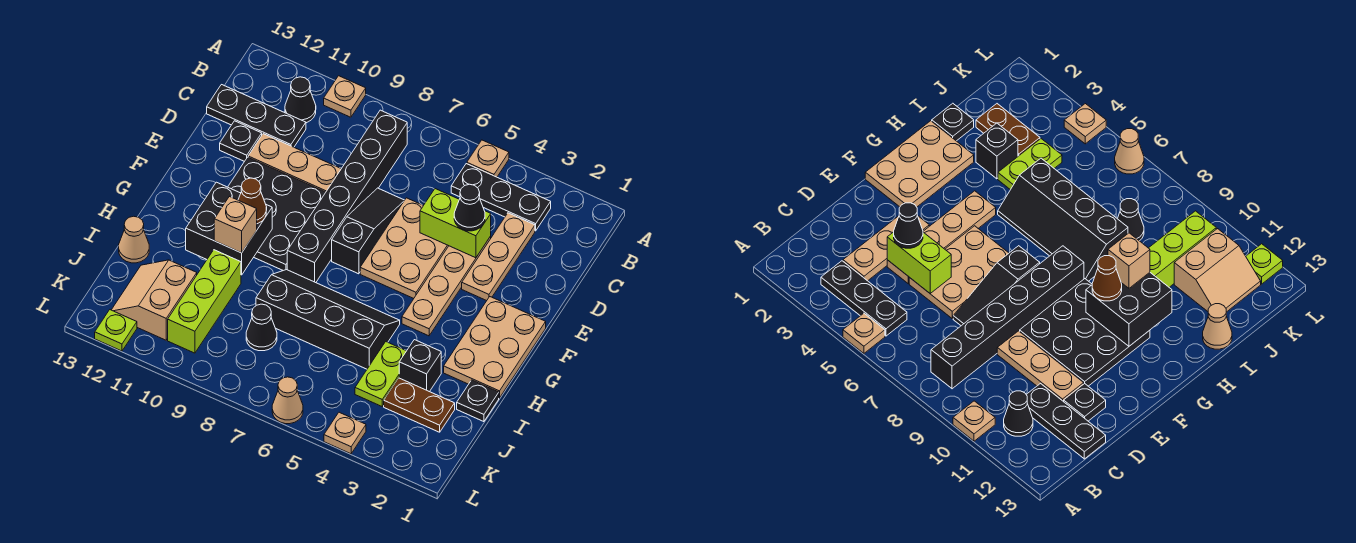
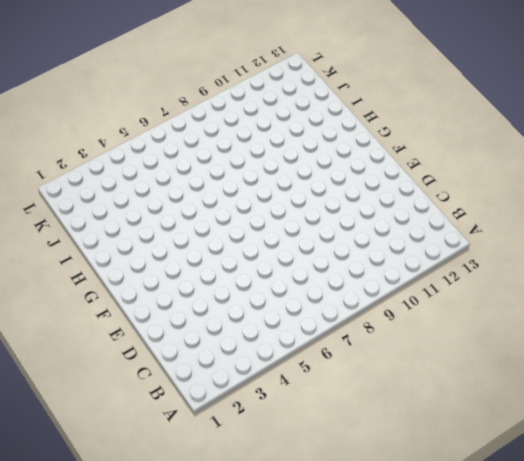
none -> tan plate A5 level 1
none -> tan plate A10 level 1
none -> black plate B3:B5 level 1
none -> black brick B8:G8 level 1

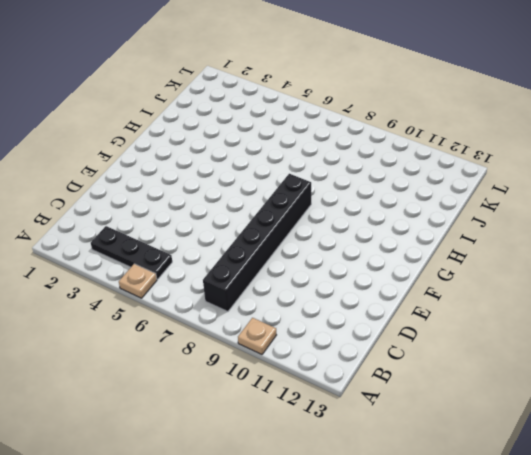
none -> black cone B11 level 1
none -> tan plate C3:E3 level 1
none -> black plate C11:C13 level 1
none -> tan plate D4:G4 level 1

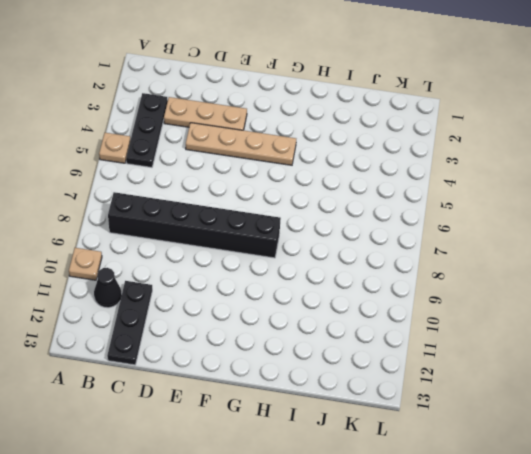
none -> tan plate D5:F6 level 1
none -> black slope D7:F7 level 1 top F
none -> tan plate D9:D11 level 1
none -> black plate D12 level 1

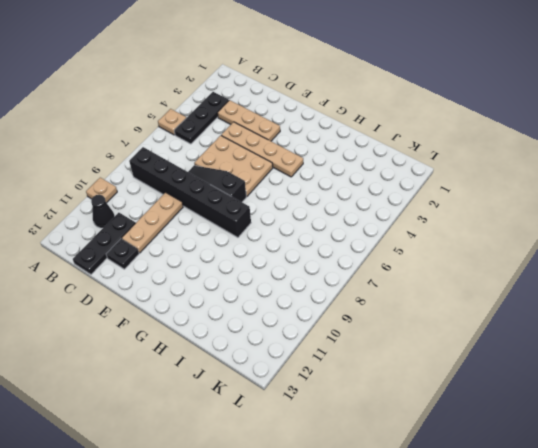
none -> black plate E9:G11 level 1
none -> tan plate F1:H2 level 1
none -> black slope H5:I8 level 1 top I
none -> black plate I1 level 1

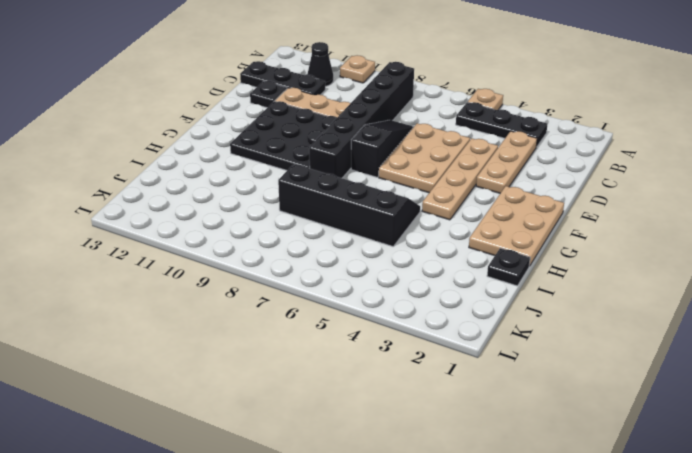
none -> black brick I3 level 1
none -> lime plate I4:J4 level 1
none -> lime brick I10:K10 level 1
none -> tan cone I13 level 1

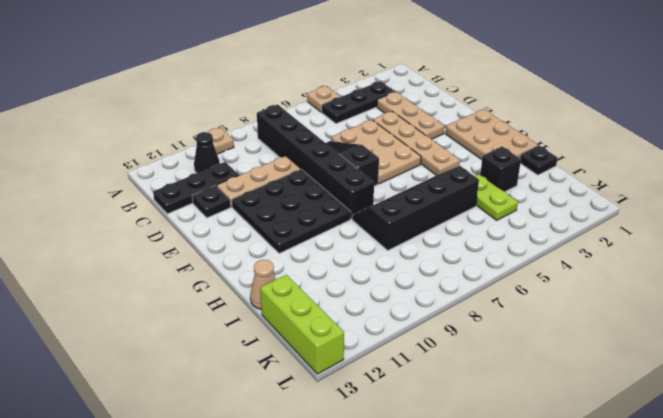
lime brick J13:L13 level 1 -> lime brick I10:K10 level 1
none -> brown plate J2:J3 level 1
none -> black cone J8 level 1
none -> tan slope J11:K12 level 1 top 11
none -> tan plate L4 level 1

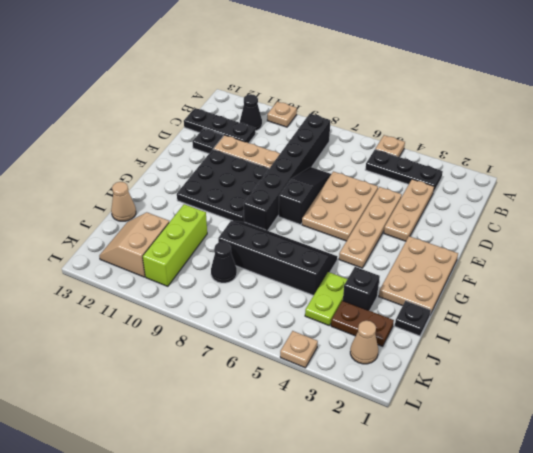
tan cone K2 level 1 -> tan cone L6 level 1
none -> lime plate L12 level 1
none -> lime brick D4:D5 level 2
none -> black brick G10:H11 level 2
none -> black cone D4 level 3

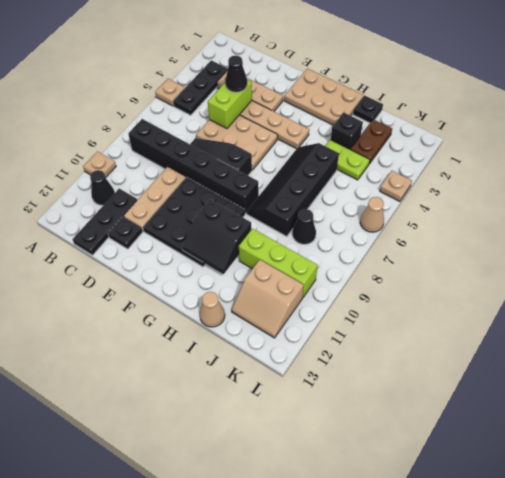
black slope G10:H11 level 2 top 10 -> black brick G10:H11 level 2
none -> lime plate L12 level 1
none -> brown cone G10 level 3
none -> tan brick H10 level 3

